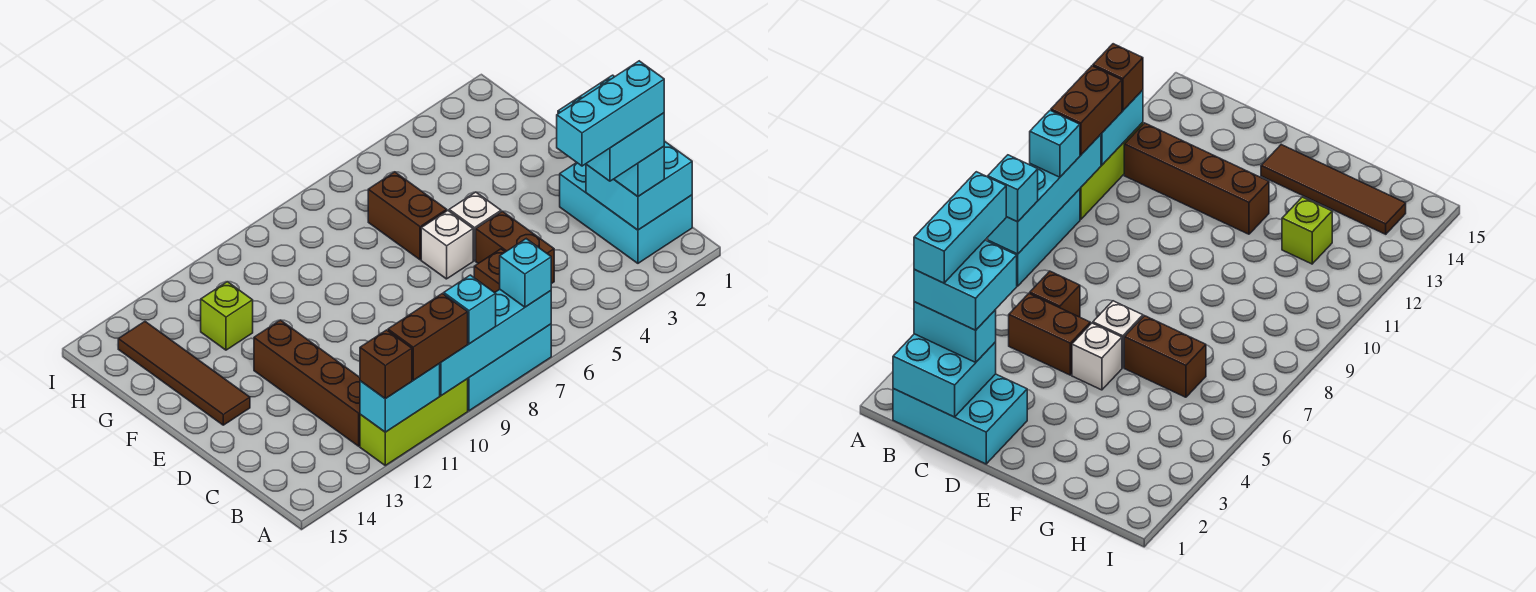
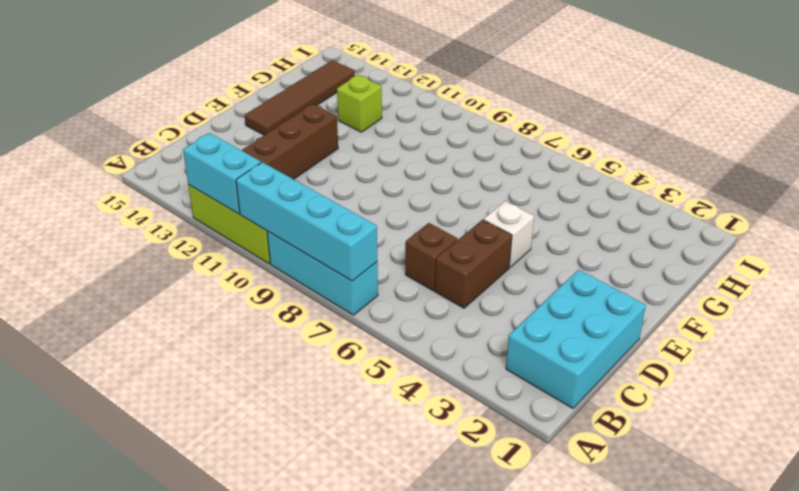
none -> white brick E6 level 1
none -> brown brick F6:G6 level 1
none -> cyan brick B1:C2 level 2

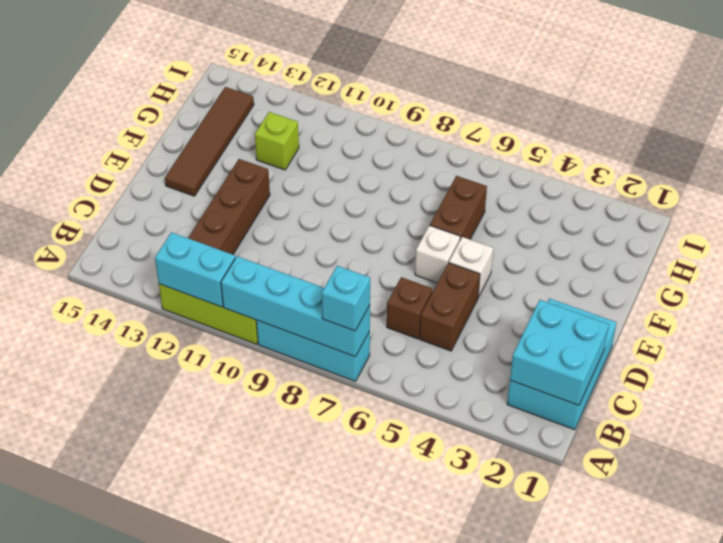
none -> cyan brick A9 level 3
none -> brown brick A10:A11 level 3
none -> brown brick A12 level 3

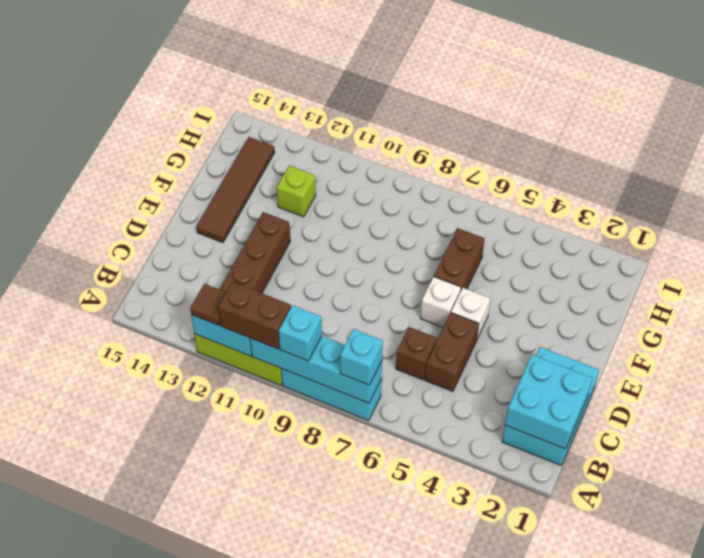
brown tile A12 level 3 -> brown brick A12 level 3
none -> cyan brick B2:C2 level 3
none -> cyan brick B2:C3 level 4
none -> cyan brick B2:B4 level 5

